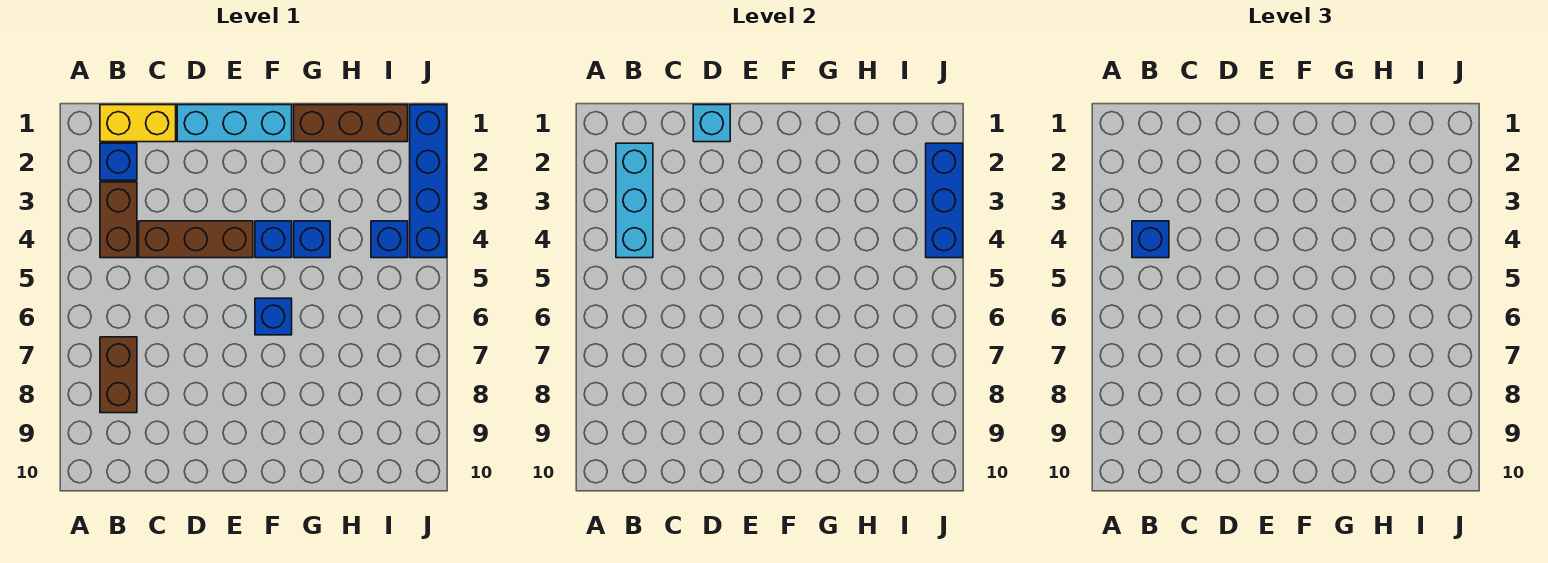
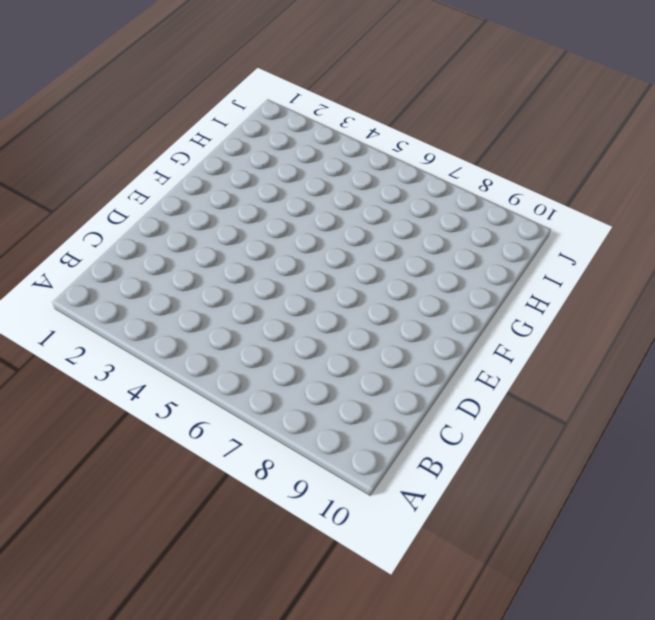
none -> yellow brick B1:C1 level 1
none -> blue brick B2 level 1
none -> brown brick B3:B4 level 1

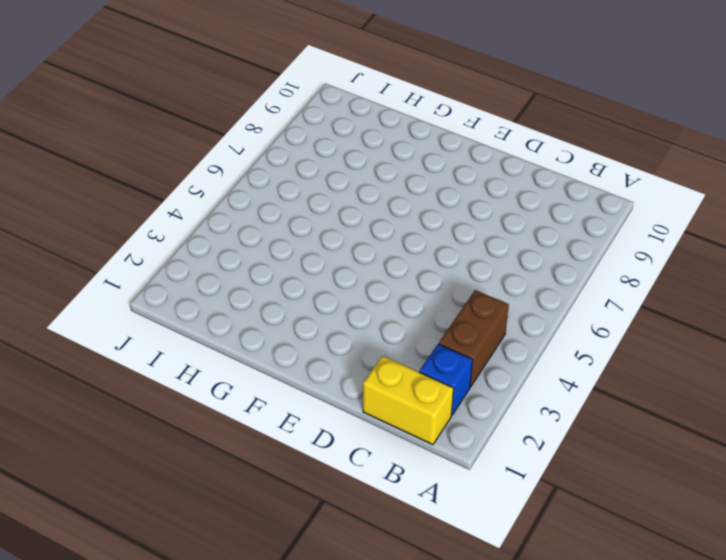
none -> brown brick B7:B8 level 1
none -> brown brick C4:E4 level 1
none -> cyan brick D1:F1 level 1

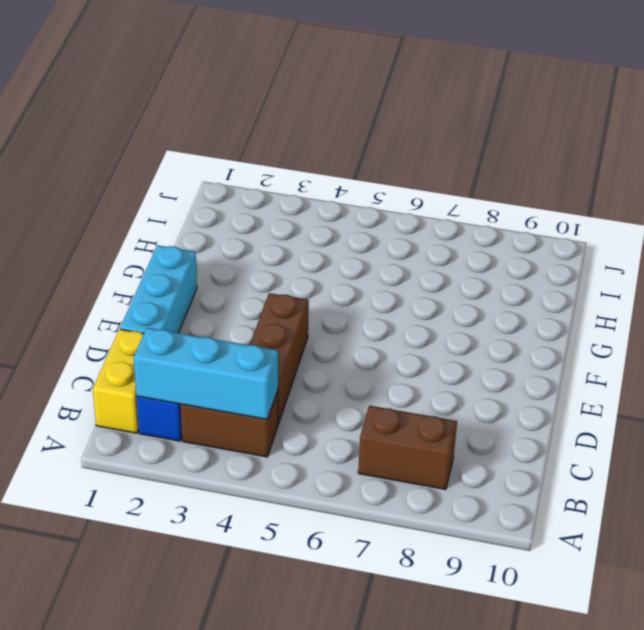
none -> blue brick F4 level 1
none -> blue brick F6 level 1
none -> brown brick G1:I1 level 1

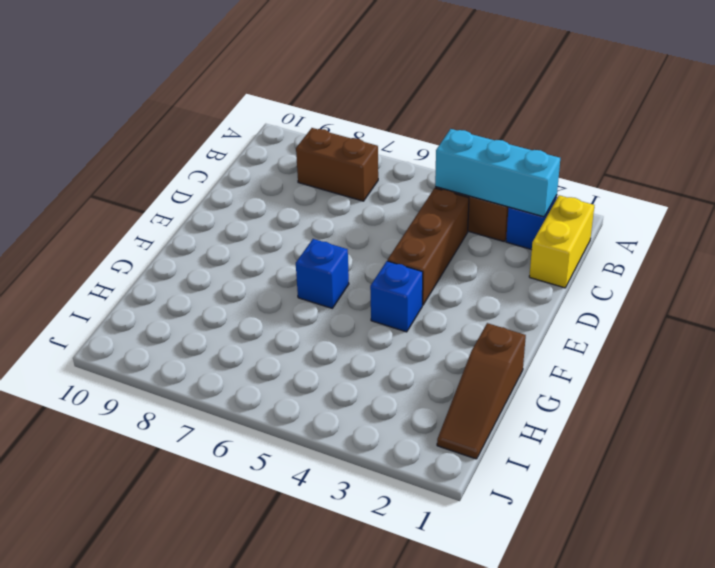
brown slope G1:I1 level 1 top G -> brown brick G1:I1 level 1
none -> cyan brick D1:F1 level 1
none -> blue brick G4 level 1
none -> blue brick I4 level 1

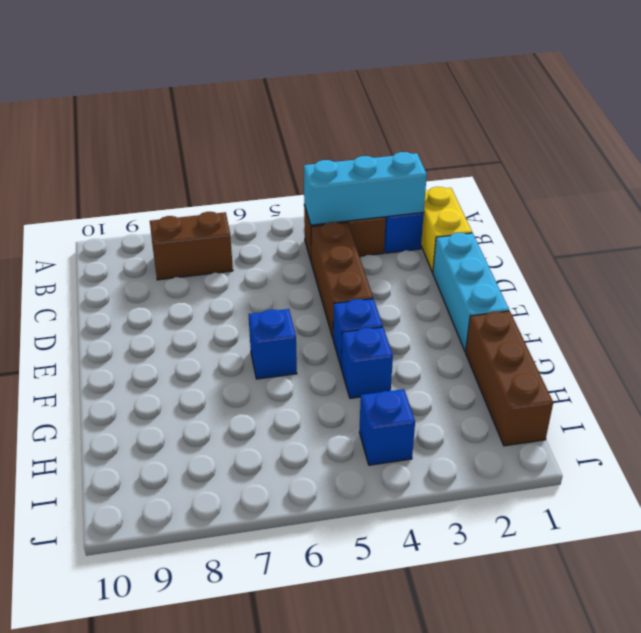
none -> blue brick J1:J4 level 1
none -> cyan brick D1 level 2
none -> blue brick J2:J4 level 2

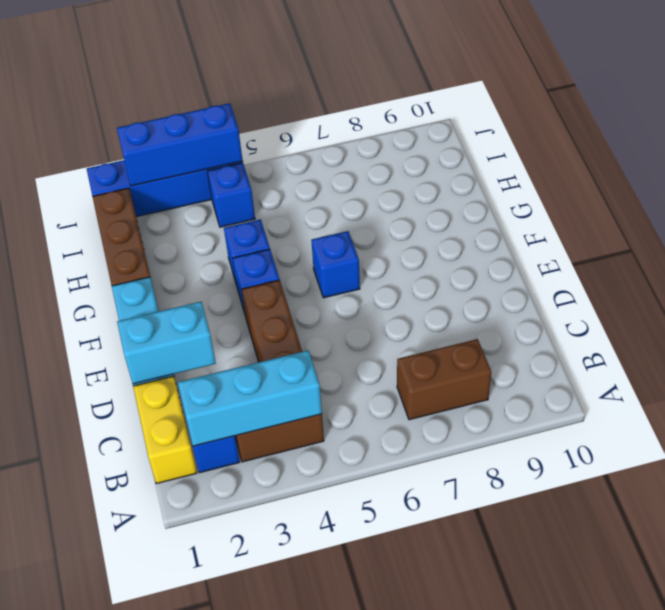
cyan brick D1:D2 level 2 -> cyan brick D1 level 2
none -> blue brick B4 level 3

